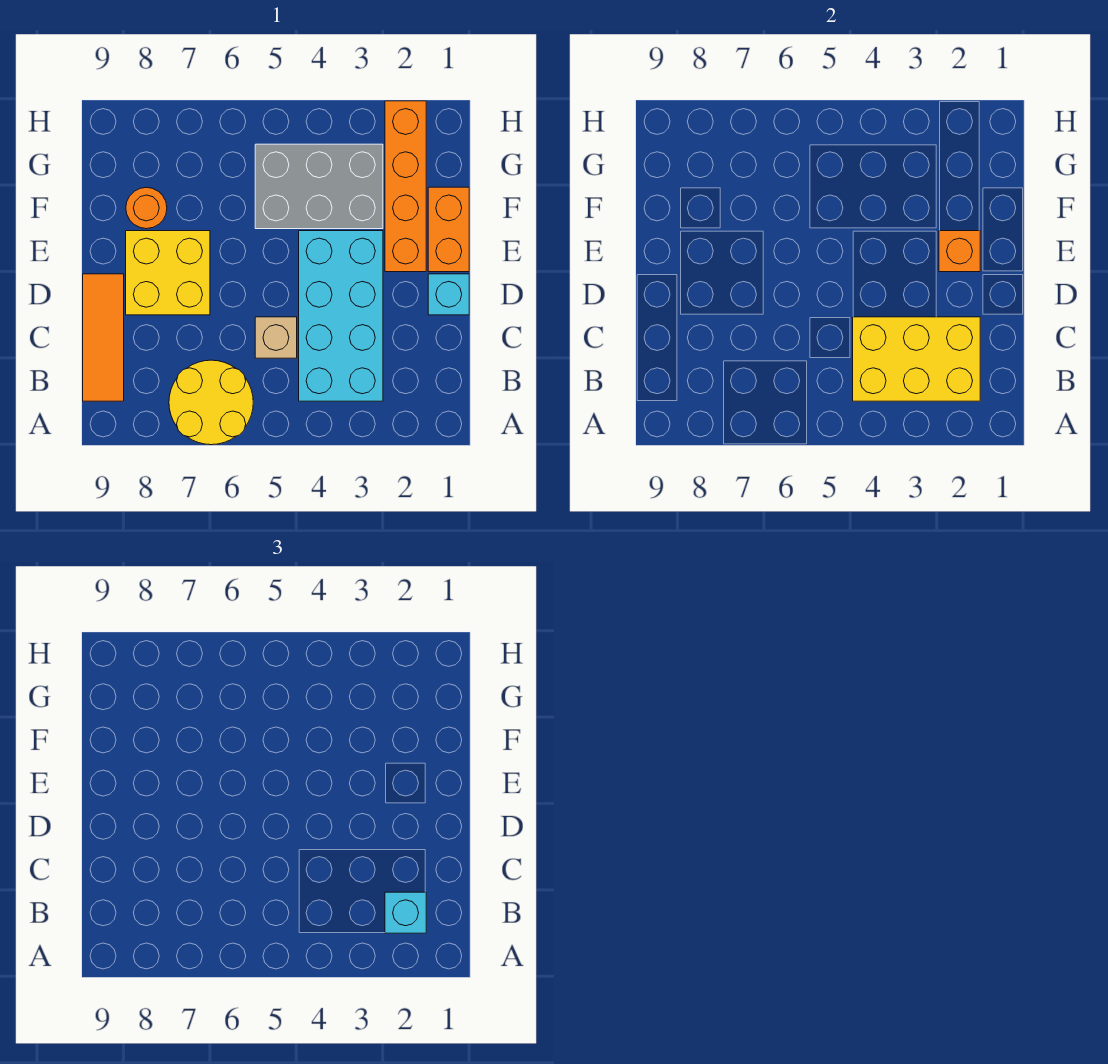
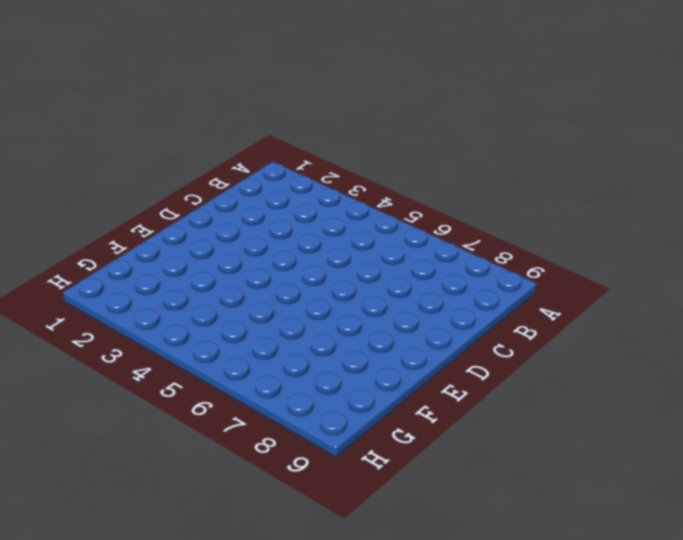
none -> yellow round brick A6:B7 level 1
none -> cyan brick B3:E4 level 1
none -> orange tile B9:D9 level 1

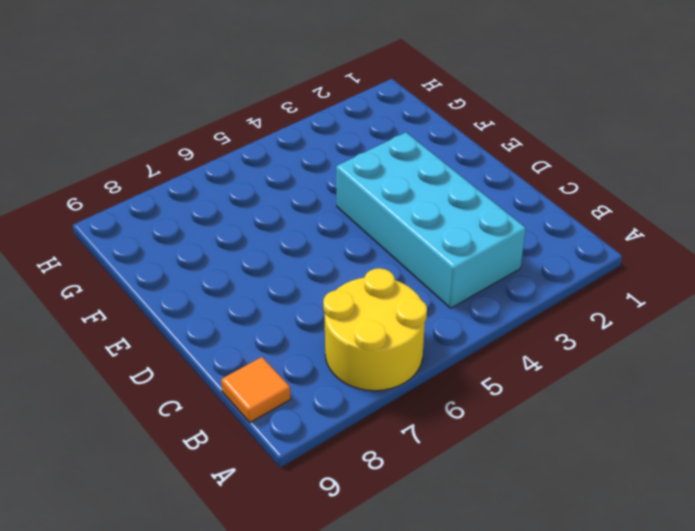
orange tile B9 level 1 -> orange tile B9:D9 level 1
none -> tan brick C5 level 1
none -> cyan brick D1 level 1
none -> yellow brick D7:E8 level 1

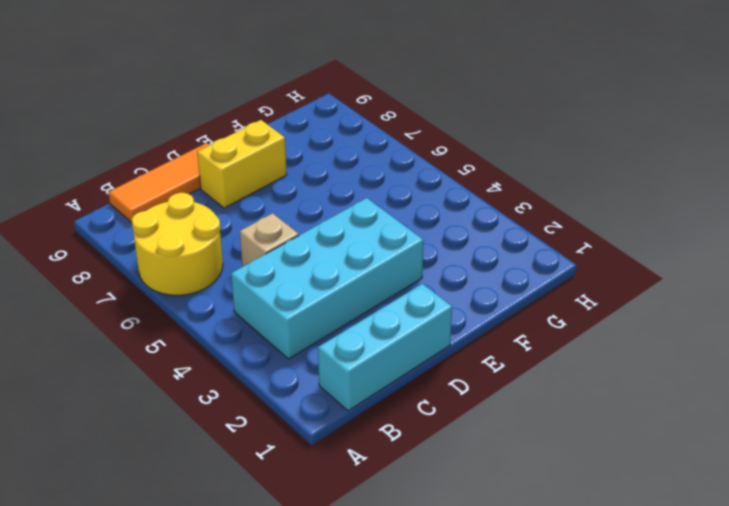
cyan brick B1:D1 level 1 -> cyan brick D1 level 1
yellow brick D8:E8 level 1 -> yellow brick D7:E8 level 1
none -> orange brick E1:F1 level 1
none -> orange brick E2:H2 level 1
none -> grey brick F3:G5 level 1

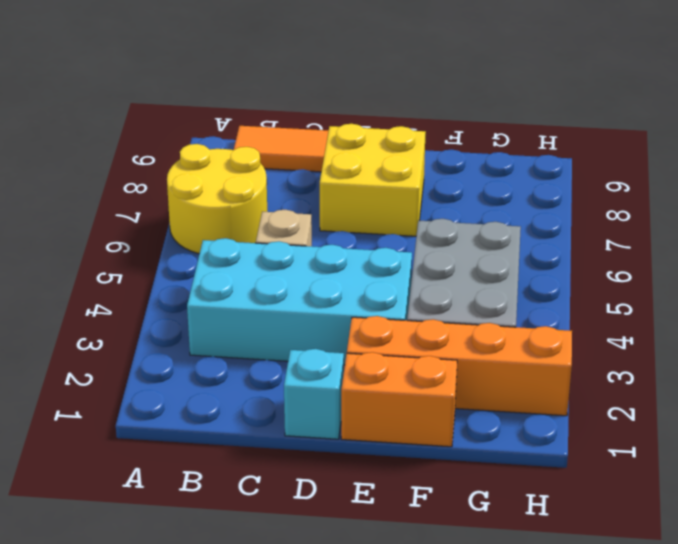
none -> orange round brick F8 level 1
none -> yellow brick B2:C4 level 2
none -> orange brick E2 level 2

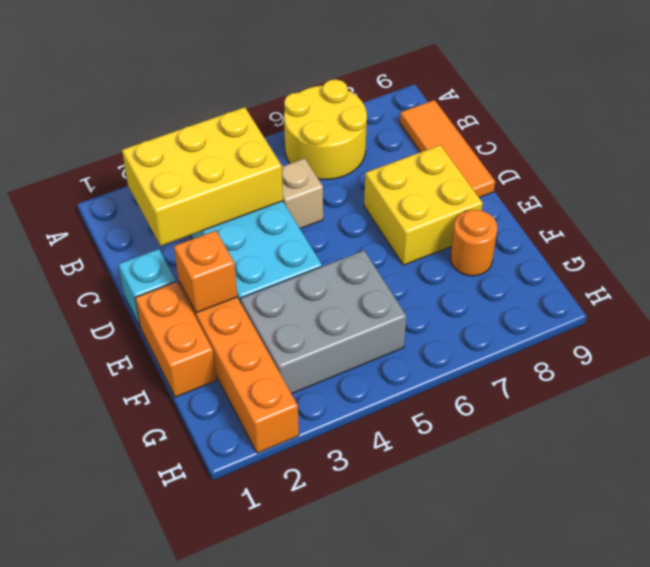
none -> cyan brick B2 level 3

